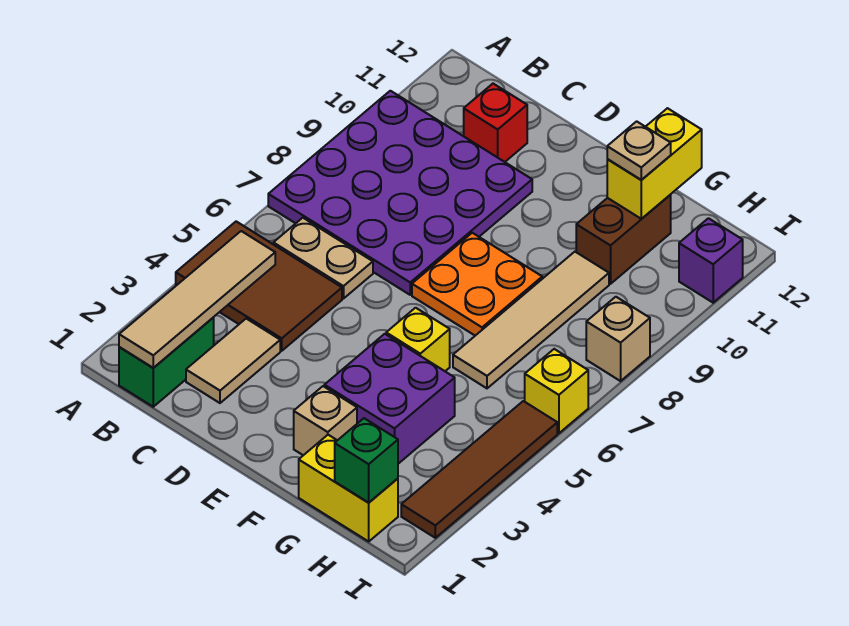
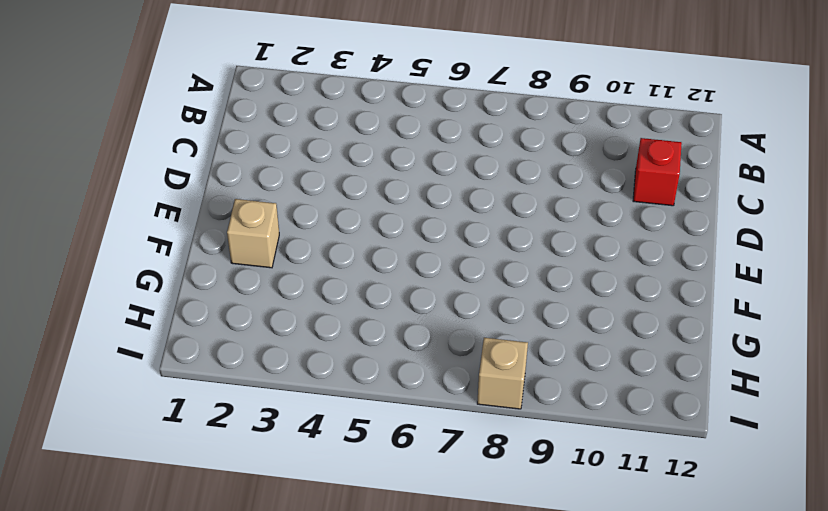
none -> brown tile A4:C5 level 1
none -> purple plate A7:D10 level 1
none -> green brick B1:B2 level 1

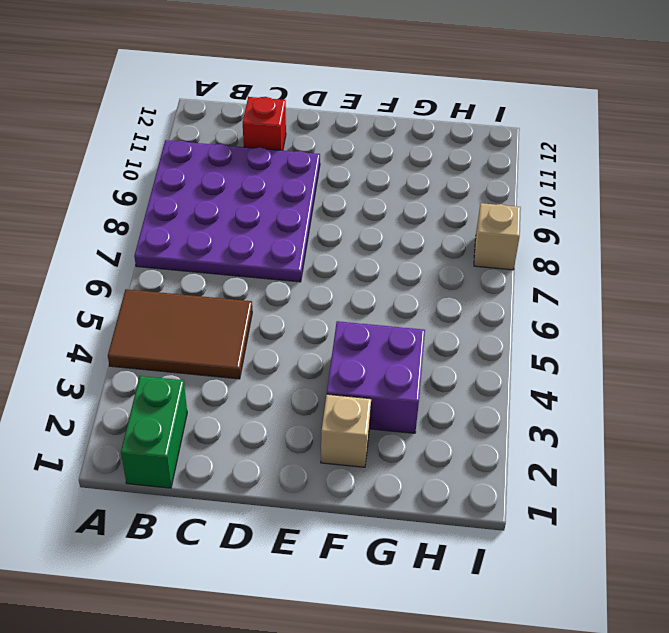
none -> tan plate B6:C6 level 1
none -> tan tile C2:C3 level 1
none -> orange plate E7:F8 level 1

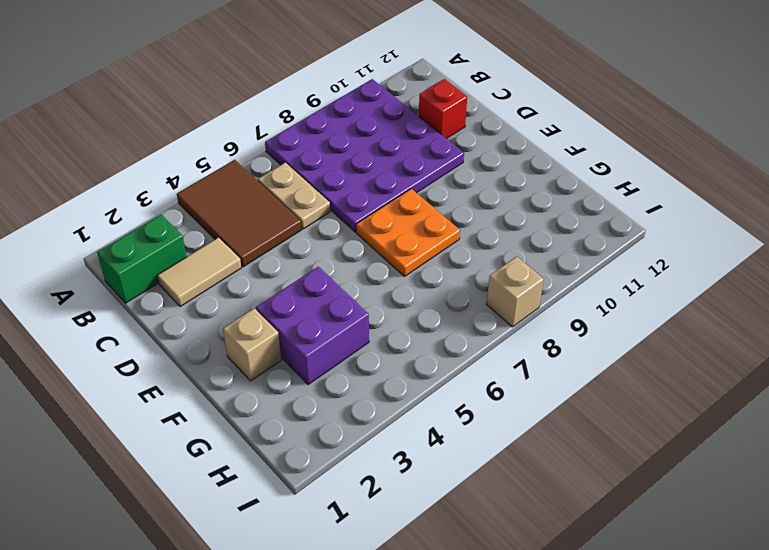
none -> yellow brick F5 level 1
none -> yellow brick G1:H1 level 1
none -> tan tile G6:G9 level 1

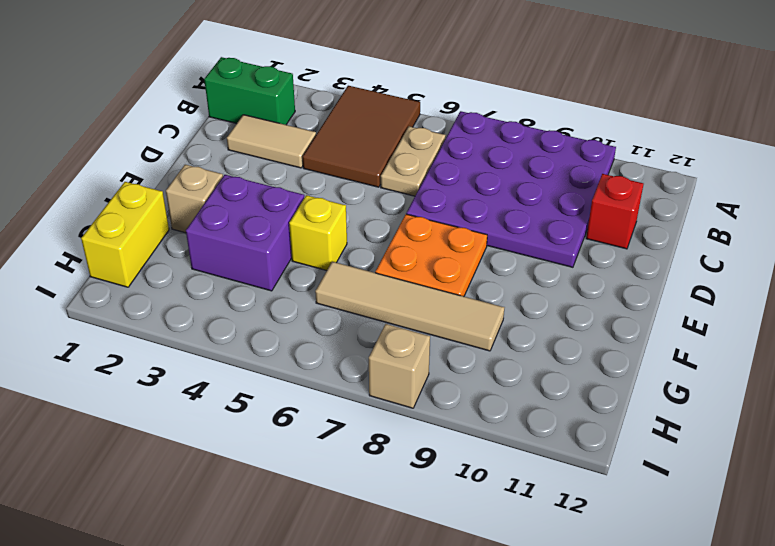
none -> brown brick G10:G11 level 1
none -> brown tile I2:I5 level 1
none -> yellow brick I6 level 1

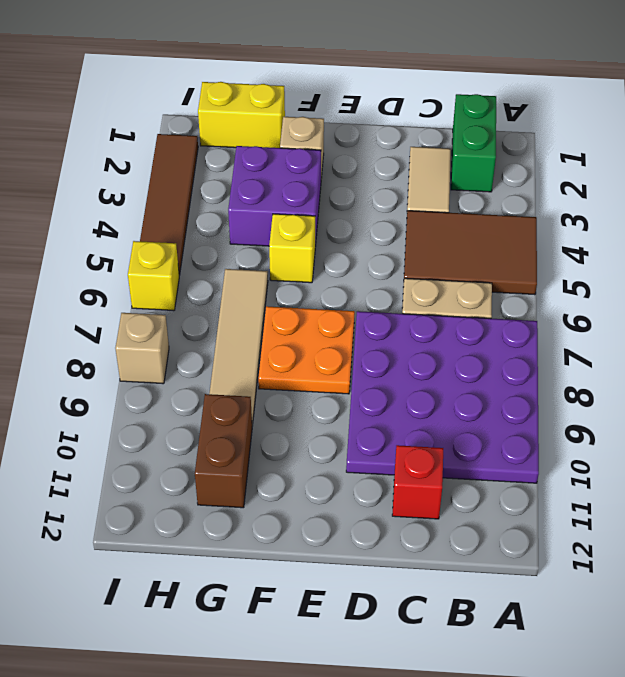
none -> purple brick I11 level 1
none -> tan tile B1:B4 level 2
none -> yellow brick G11:G12 level 2

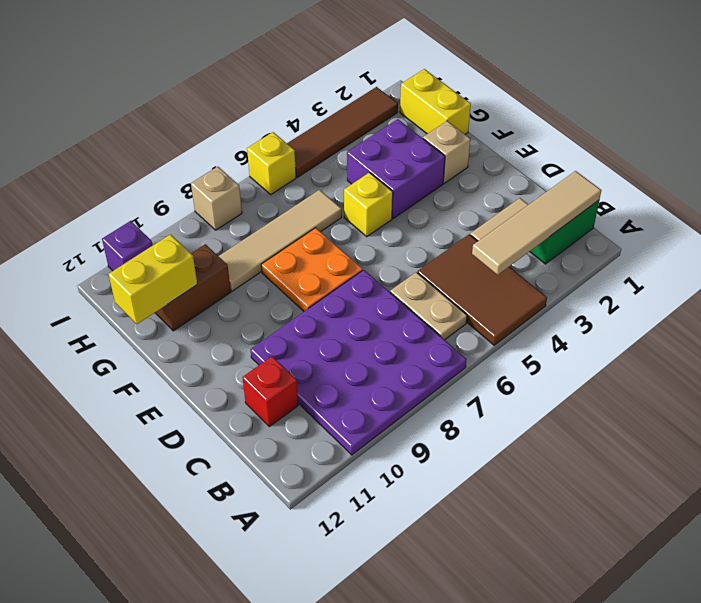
none -> green brick H1 level 2
none -> tan plate G11 level 3

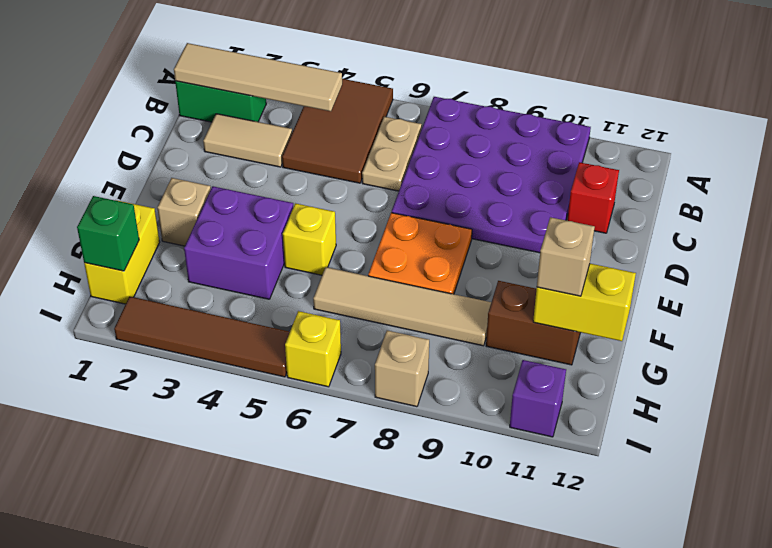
tan brick G11 level 3 -> tan plate G11 level 3

